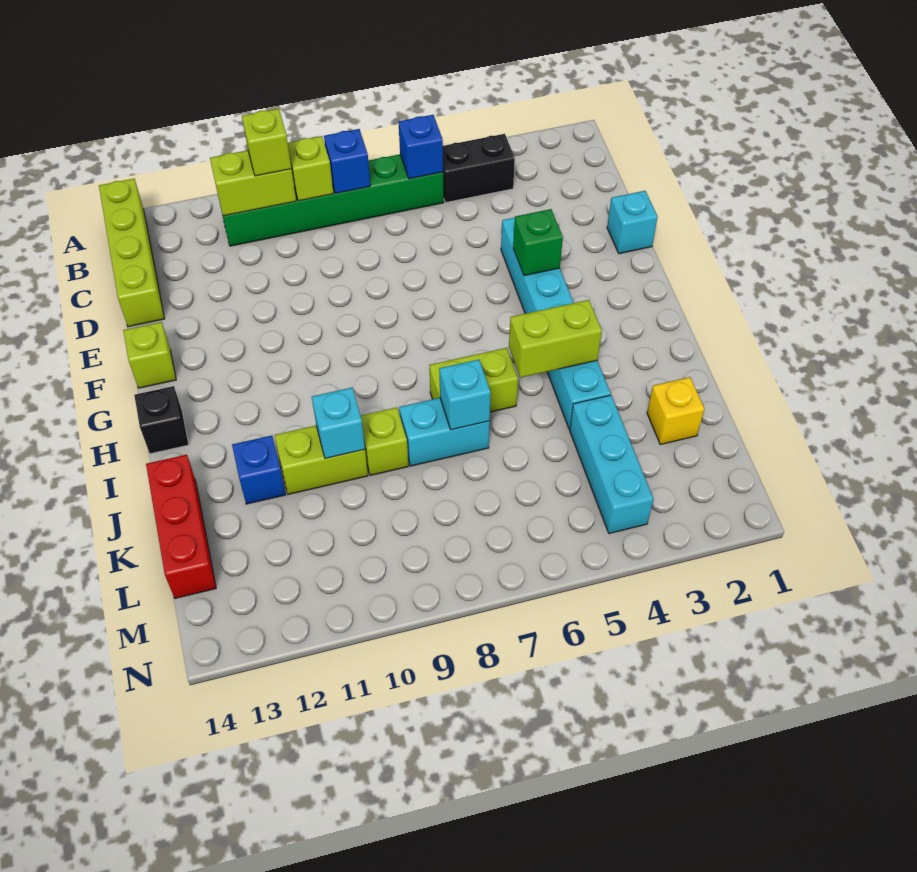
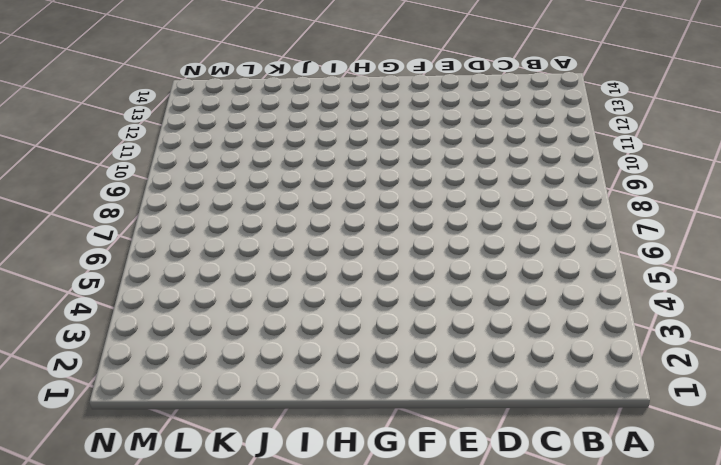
none -> lime brick A14:D14 level 1
none -> black brick B4:B5 level 1
none -> green brick B6:B11 level 1

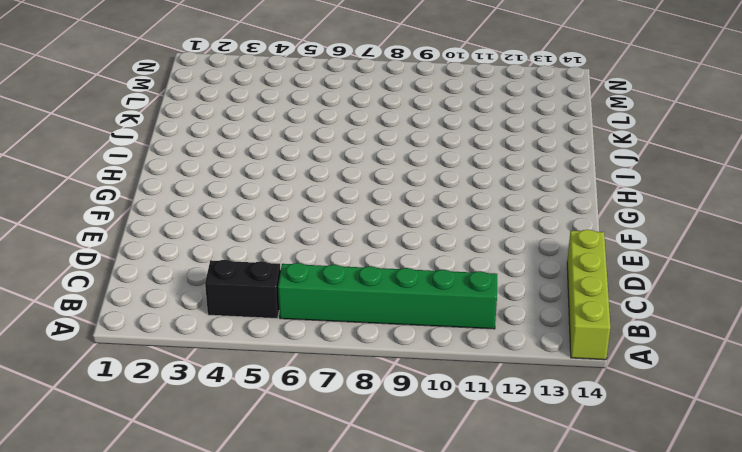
none -> cyan brick E1 level 1
none -> cyan brick E4:J4 level 1
none -> lime brick F14 level 1

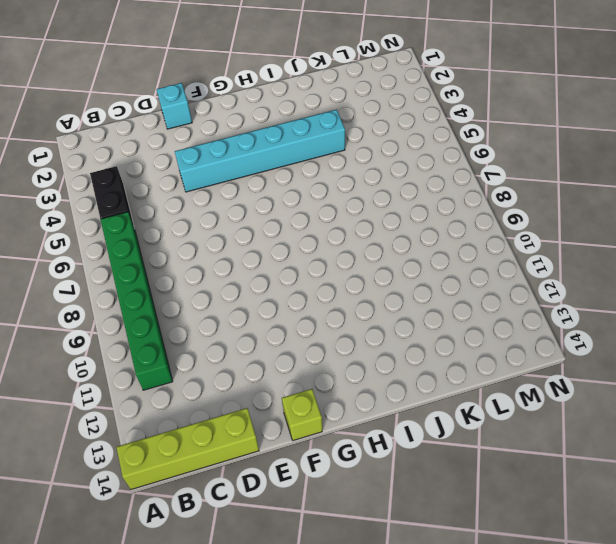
none -> black brick H14 level 1
none -> lime brick I6:I7 level 1
none -> cyan brick J7:J8 level 1

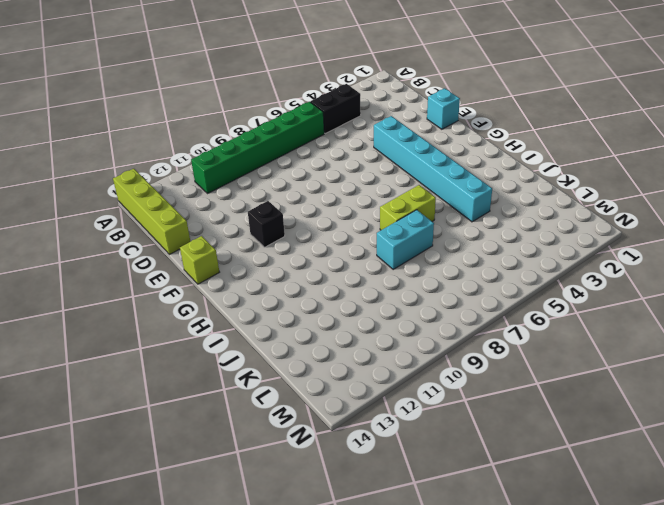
black brick F11 level 1 -> black brick H14 level 1
none -> lime brick J9 level 1
none -> lime brick J10:J11 level 1
none -> blue brick J12 level 1

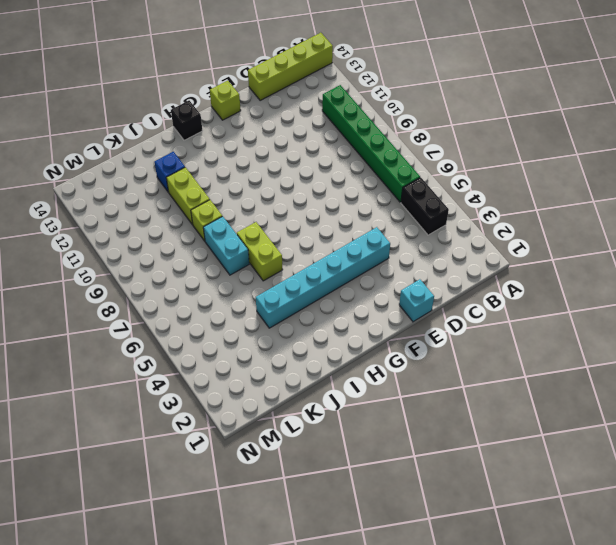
none -> red brick J14:L14 level 1
none -> yellow brick K2 level 1
none -> cyan brick K4:M4 level 1

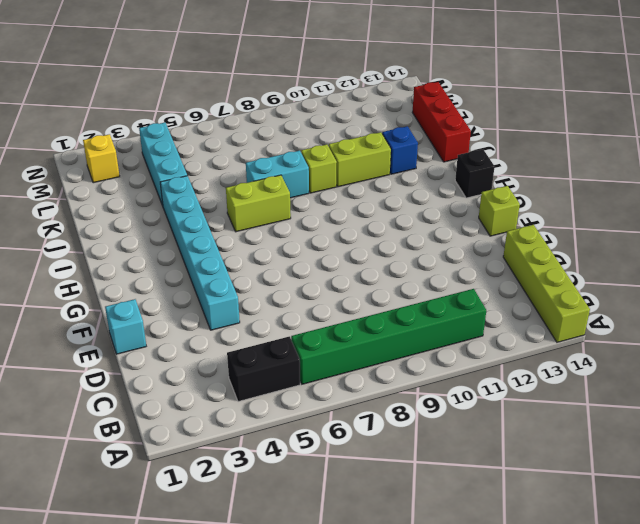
yellow brick M2 level 1 -> yellow brick K2 level 1
none -> blue brick B6 level 2
none -> blue brick B8 level 2
none -> lime brick B9 level 2

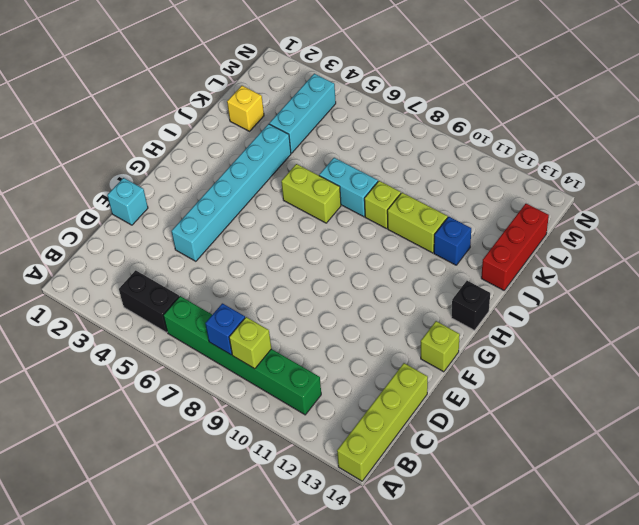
none -> blue brick B6 level 2
none -> lime brick B10:B11 level 2
none -> green brick F4 level 2

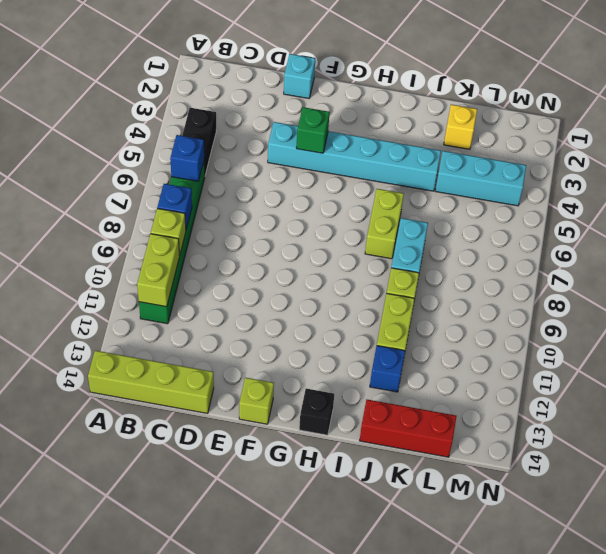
none -> lime brick I4:I5 level 2
none -> cyan brick J7 level 2
none -> cyan brick J10 level 2

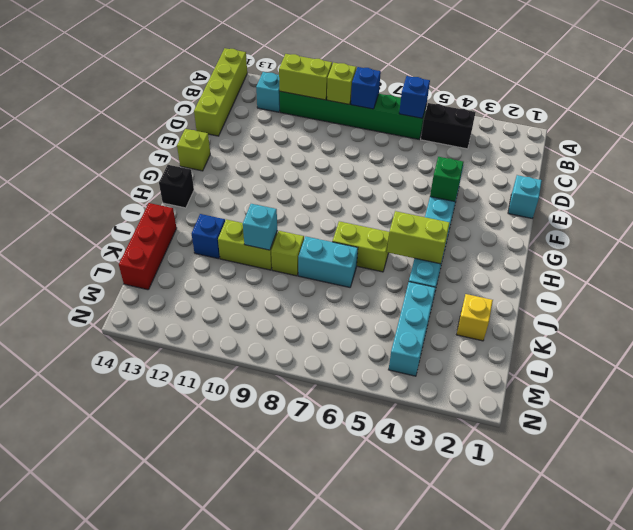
cyan brick B12 level 1 -> cyan brick J7 level 2
none -> lime brick B10 level 3

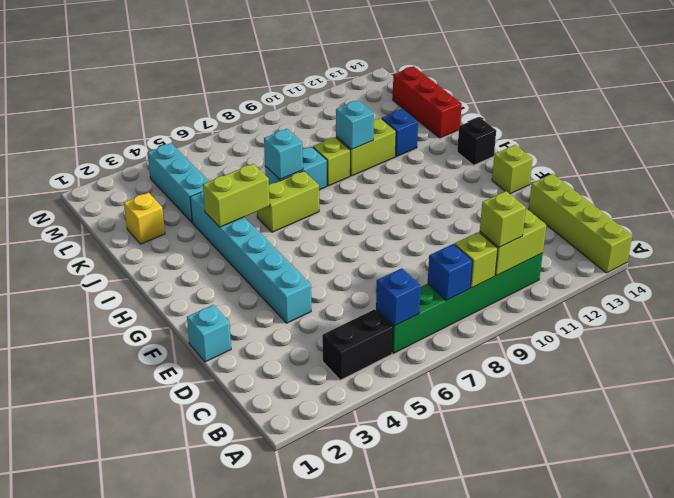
none -> green brick F4 level 2

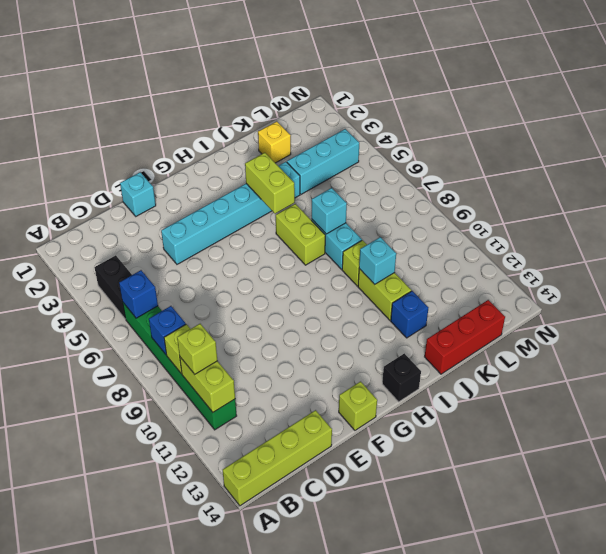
none -> green brick F4 level 2

